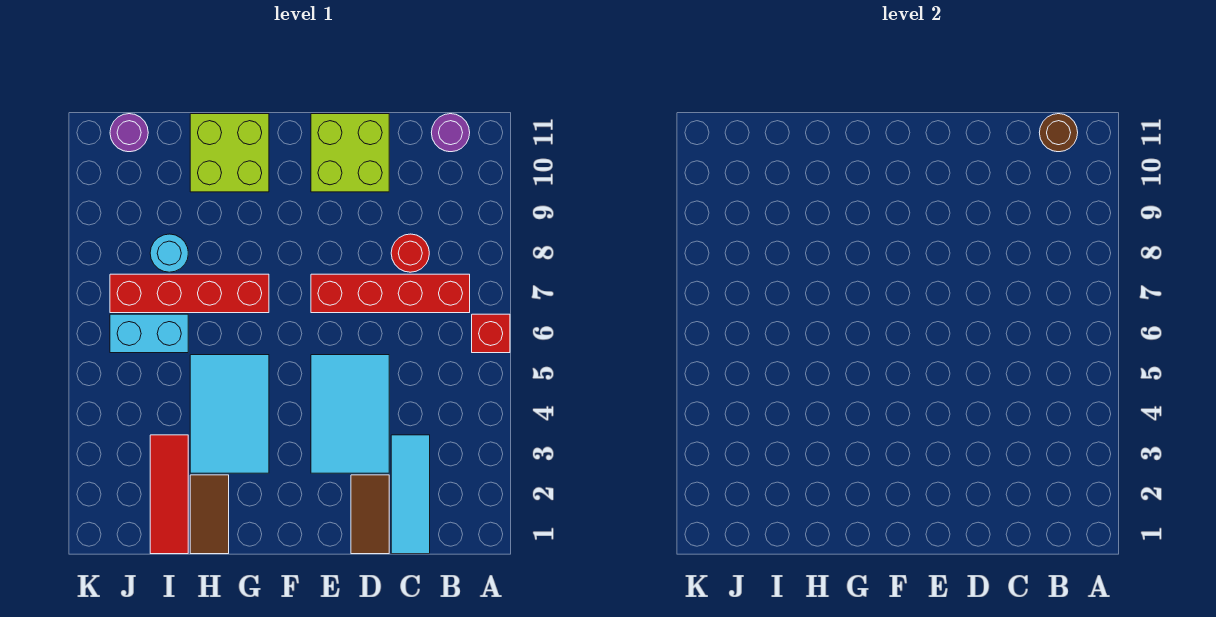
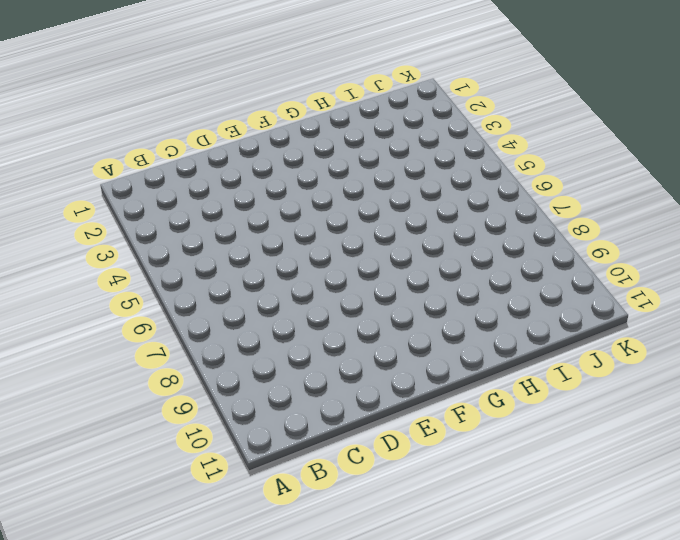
none -> red brick A6 level 1
none -> red brick B7:E7 level 1
none -> purple round brick B11 level 1

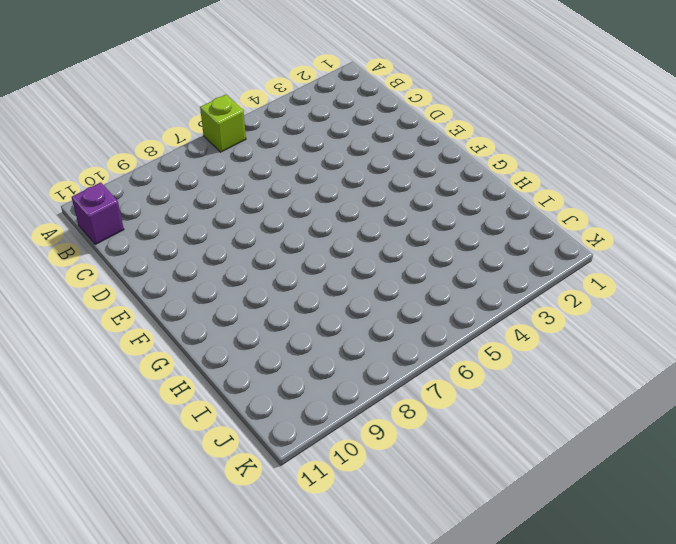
lime brick A6 level 1 -> red brick A6 level 1
purple brick B11 level 1 -> purple round brick B11 level 1
none -> red brick B7:E7 level 1
none -> cyan tile C1:C3 level 1
none -> red round brick C8 level 1

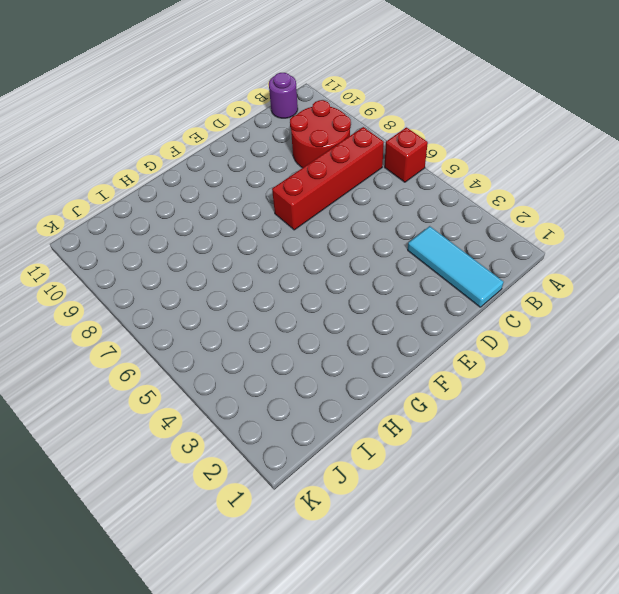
red round brick B8:C9 level 1 -> red round brick C8 level 1
none -> brown tile D1:D2 level 1
none -> cyan tile D3:E5 level 1
none -> lime brick D10:E11 level 1

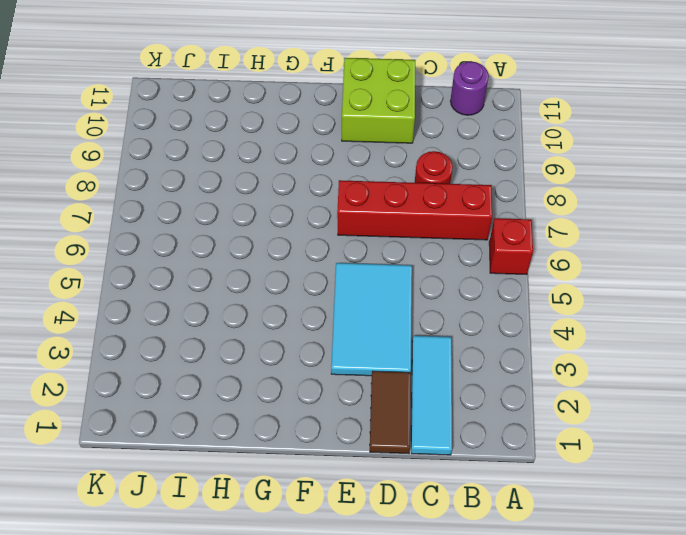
none -> cyan tile G3:H5 level 1
none -> red brick G7:J7 level 1
none -> lime brick G10:H11 level 1

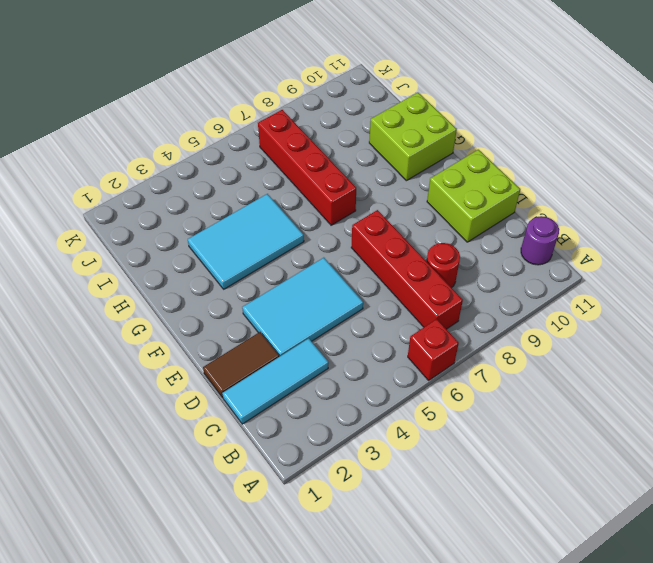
none -> brown tile H1:H2 level 1
none -> red tile I1:I3 level 1
none -> cyan brick I6:J6 level 1

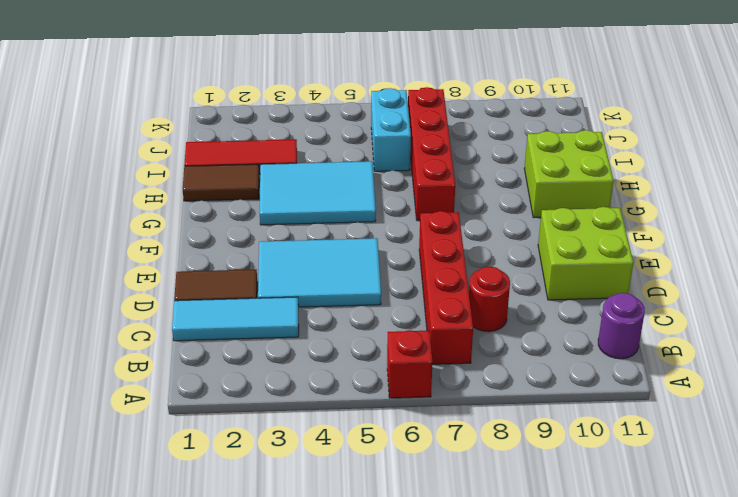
none -> cyan round brick I8 level 1
none -> purple round brick J11 level 1
none -> brown round brick B11 level 2

